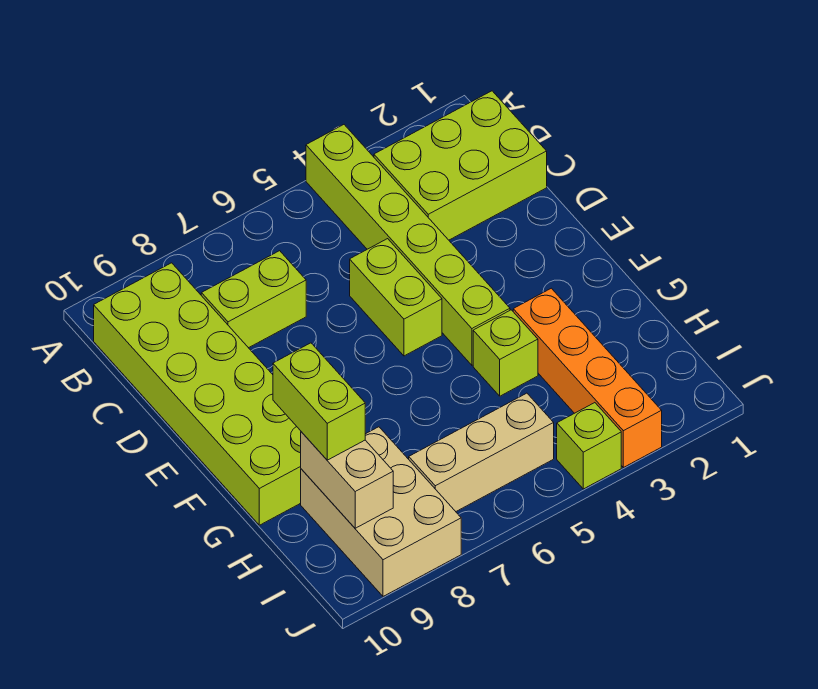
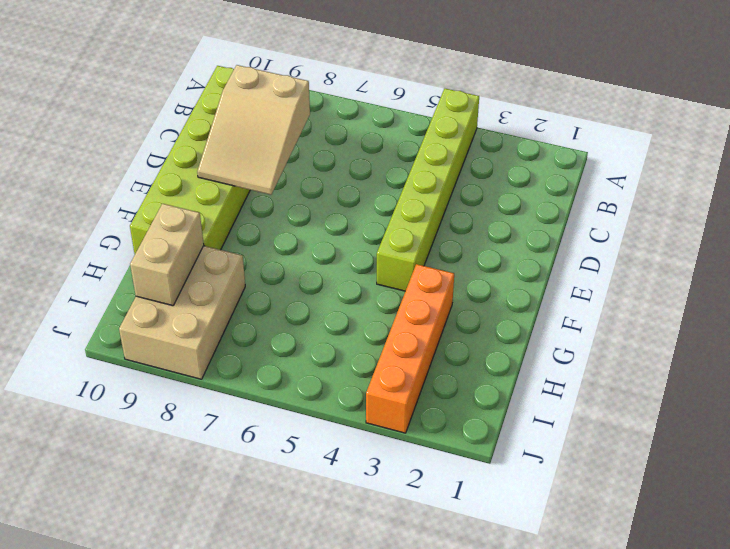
tan slope C8:E9 level 2 top C -> none
none -> lime brick B1:C3 level 1
none -> lime brick C7:C8 level 1
none -> lime brick D5:E5 level 1

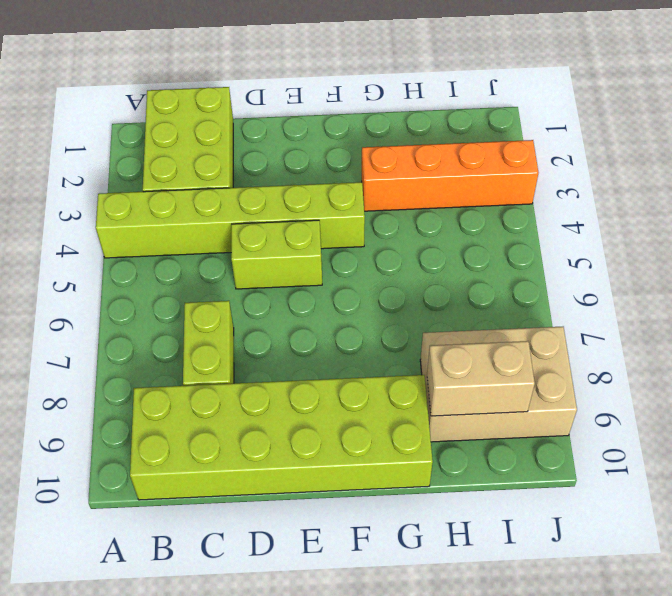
none -> lime brick G4 level 1
none -> tan brick I5:I7 level 1
none -> lime brick J4 level 1

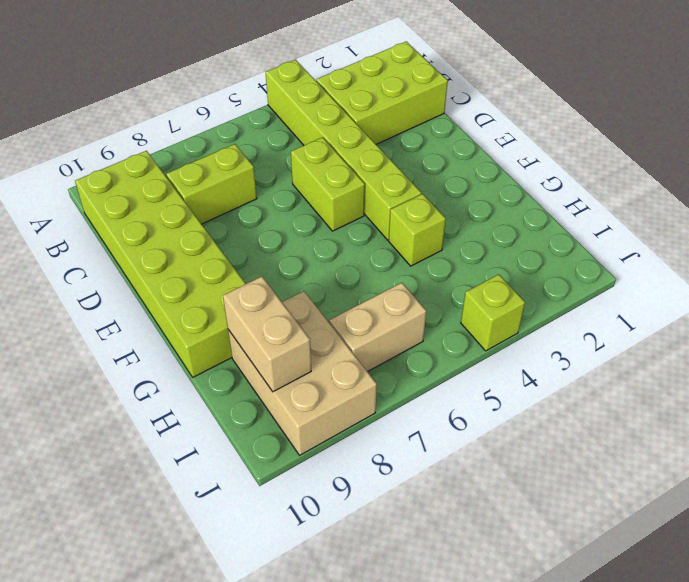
tan brick I6:I7 level 1 -> tan brick I5:I7 level 1
none -> orange brick G3:J3 level 1
none -> lime brick G9:H9 level 3

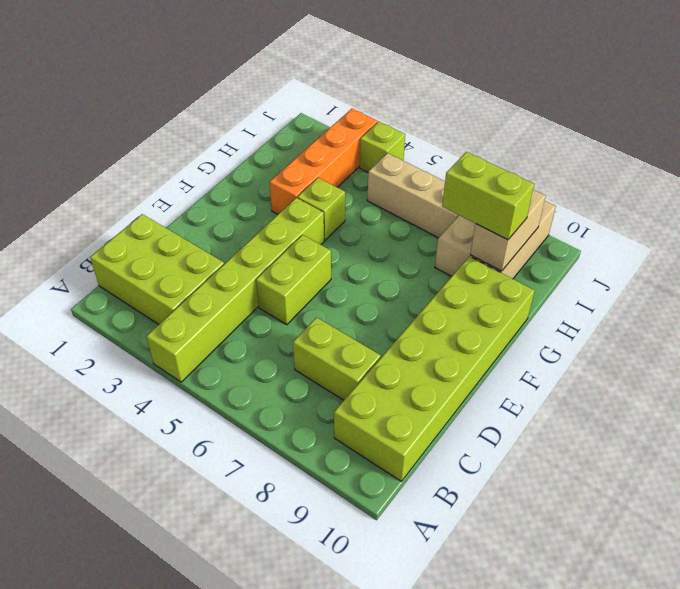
lime brick H8:H9 level 3 -> lime brick G9:H9 level 3

